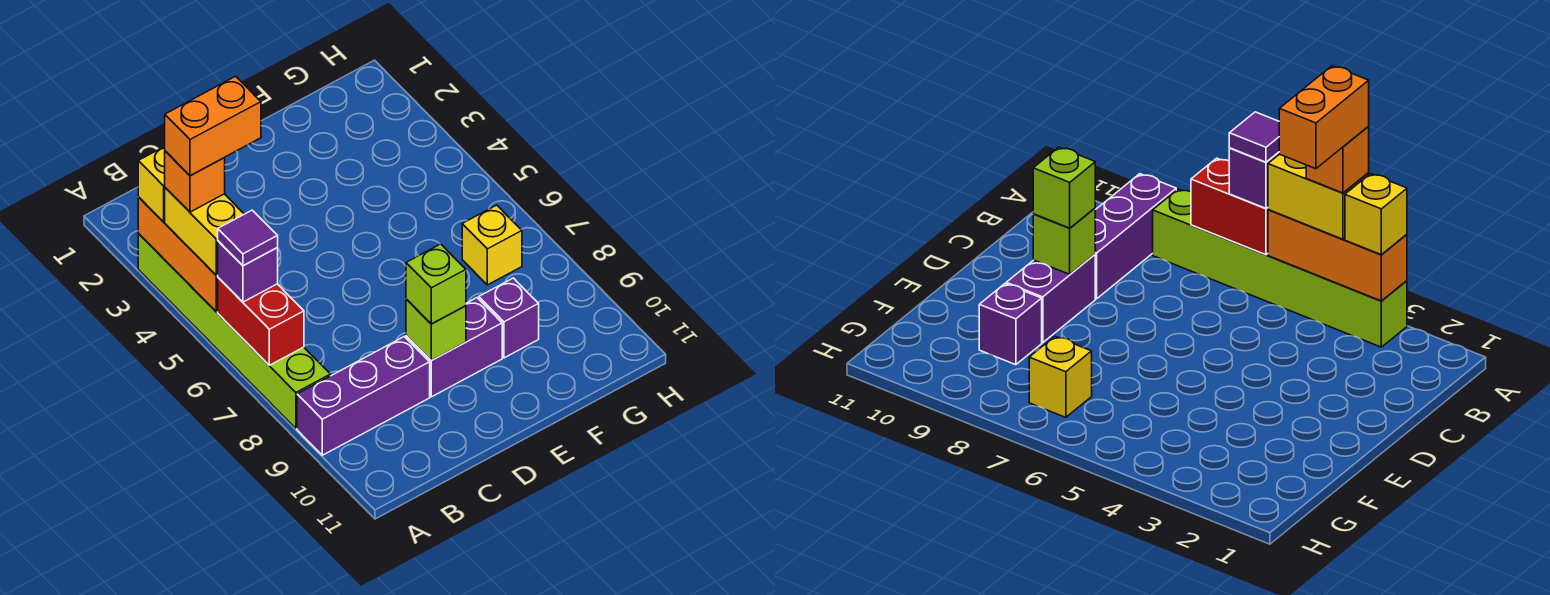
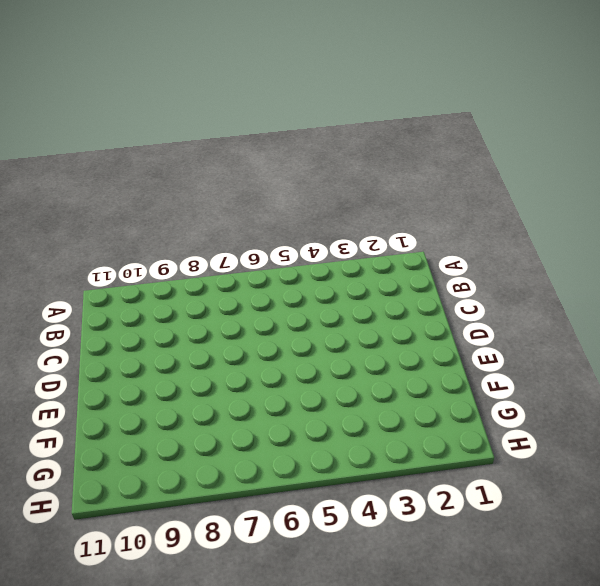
none -> lime brick A3:A8 level 1
none -> purple brick A9:C9 level 1
none -> purple brick D9:E9 level 1

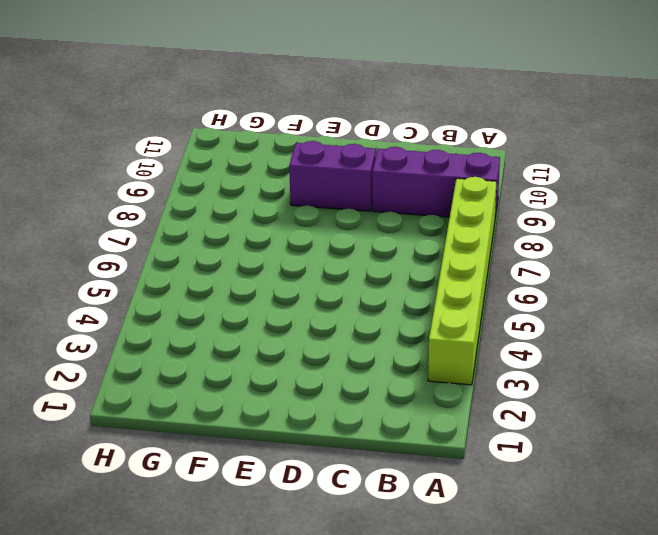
none -> purple brick F9 level 1
none -> yellow brick G7 level 1
none -> orange brick A3:A5 level 2

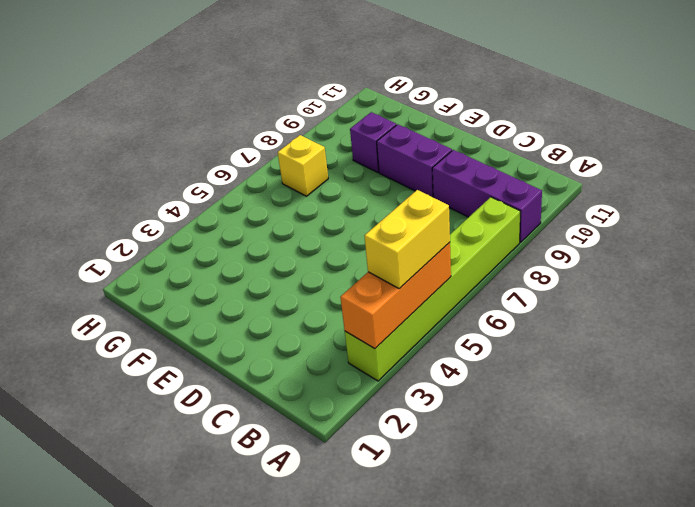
none -> red brick A6:A7 level 2
none -> lime brick D9 level 2
none -> yellow brick A3 level 3

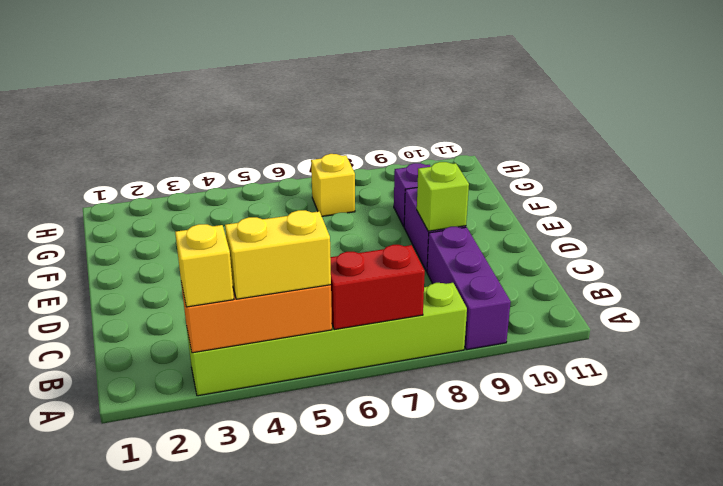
none -> purple brick A6 level 3
none -> lime brick D9 level 3
none -> orange brick A4 level 4

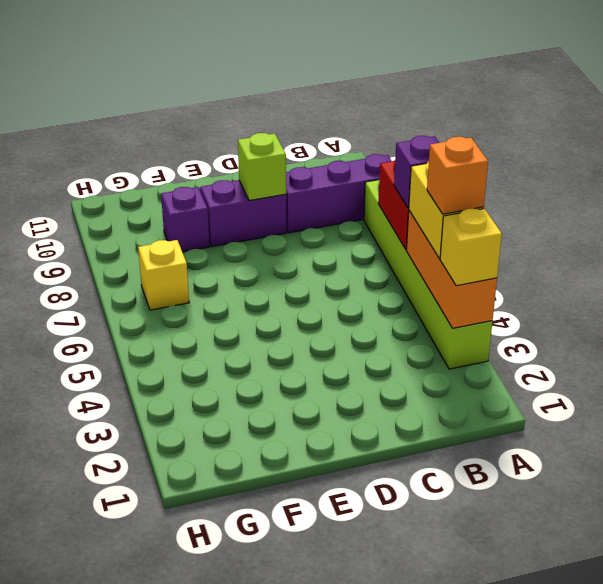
none -> lime brick D9 level 3
none -> purple tile A6 level 4
none -> orange brick A4:B4 level 5

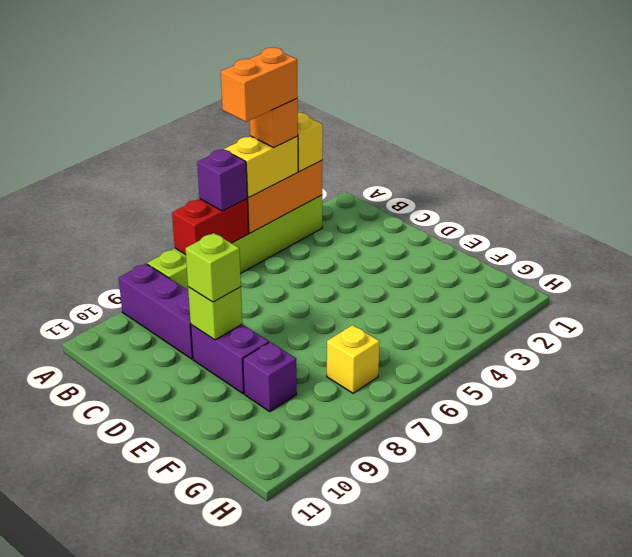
orange brick A4:A5 level 5 -> orange brick A4:B4 level 5
none -> purple tile A6 level 4

